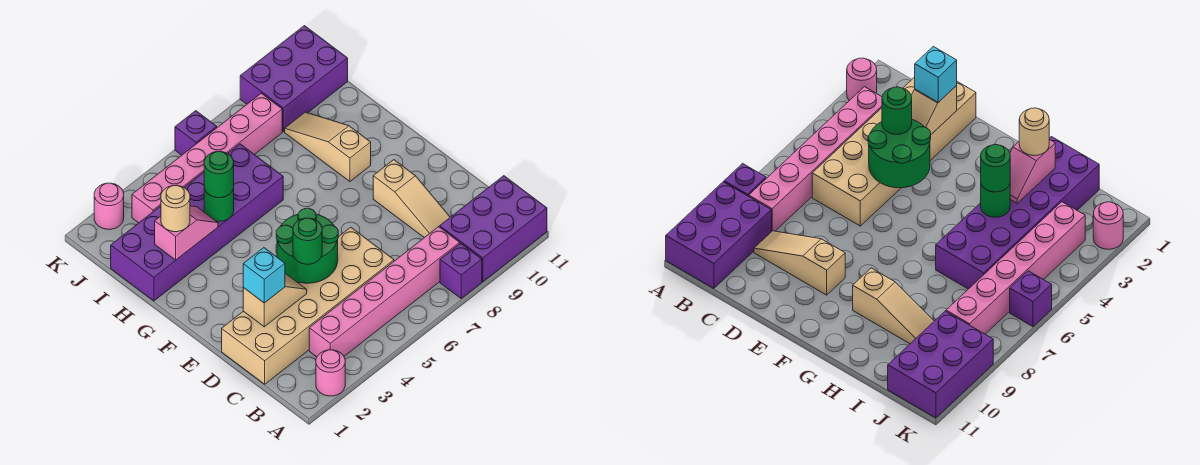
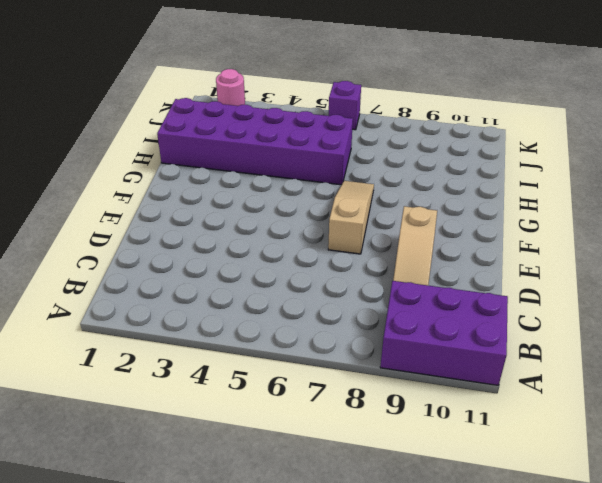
tan slope E7:G7 level 1 top E -> tan slope G9:I9 level 1 top G
none -> pink round brick A2 level 1
none -> purple brick A8 level 1
none -> pink brick B3:B8 level 1

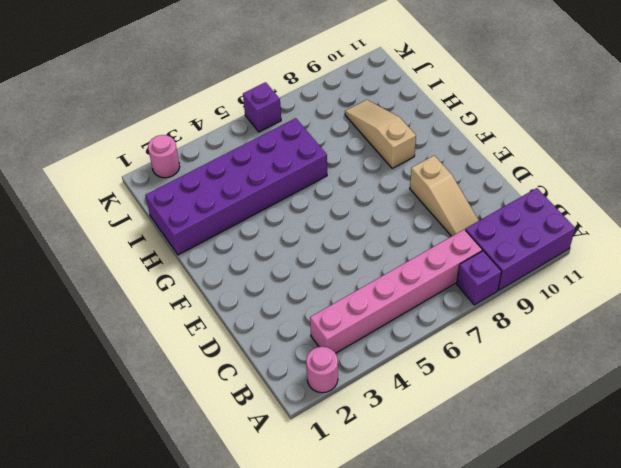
none -> tan brick C1:D6 level 1
none -> pink brick J3:J8 level 1
none -> purple brick J9:K11 level 1

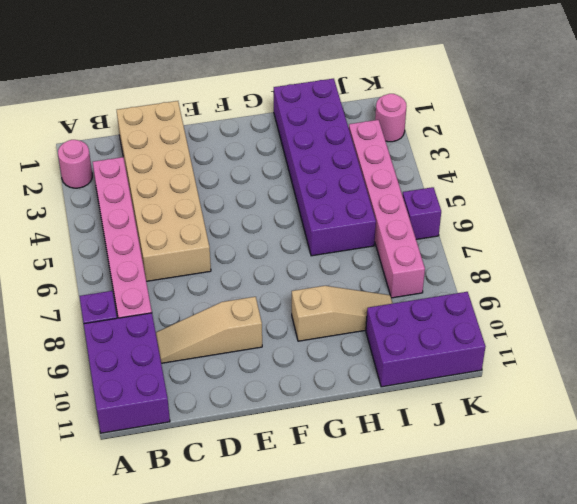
purple brick I10:K11 level 1 -> purple brick J9:K11 level 1
none -> tan slope D2:D3 level 2 top 2
none -> green round brick D4:E5 level 2
none -> pink slope H2:H3 level 2 top 2

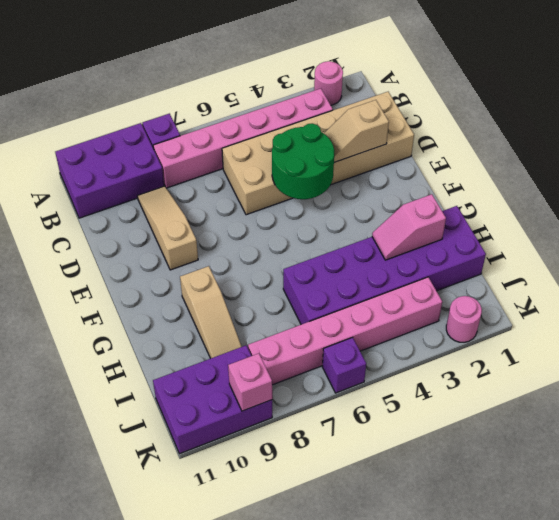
pink brick K9 level 2 -> none
none -> green round brick H4 level 2
none -> cyan brick D2 level 3
none -> green round brick D4 level 3

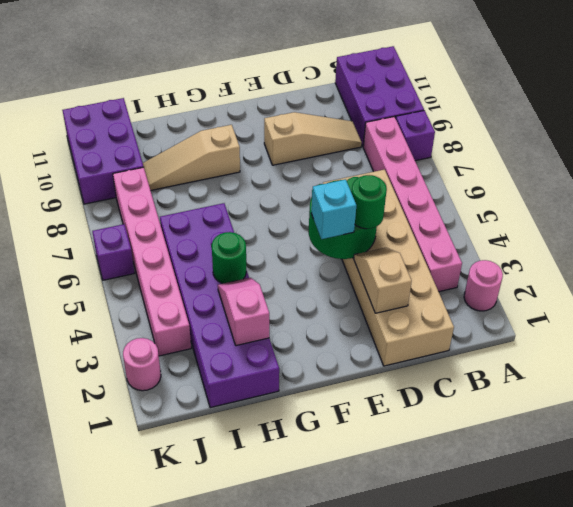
cyan brick E4 level 3 -> cyan brick D2 level 3
none -> tan round brick H2 level 3
none -> green round brick H4 level 3

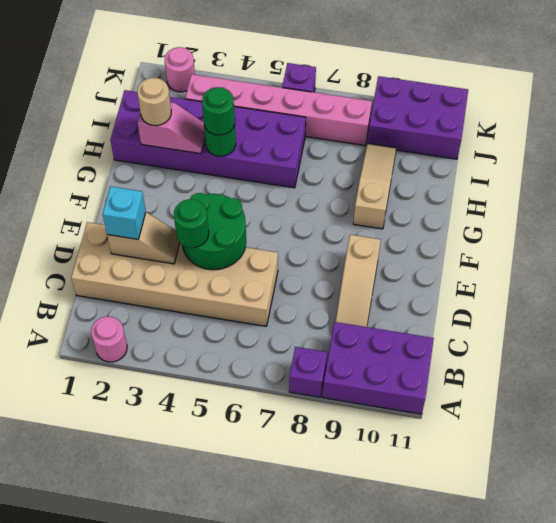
none -> pink brick B3:B8 level 1

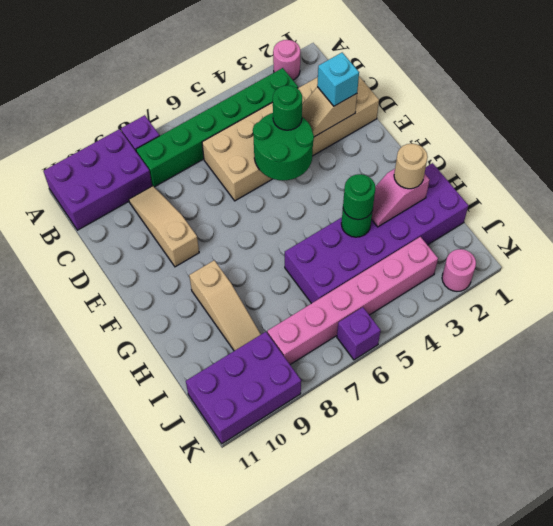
green brick B3:B8 level 1 -> pink brick B3:B8 level 1

